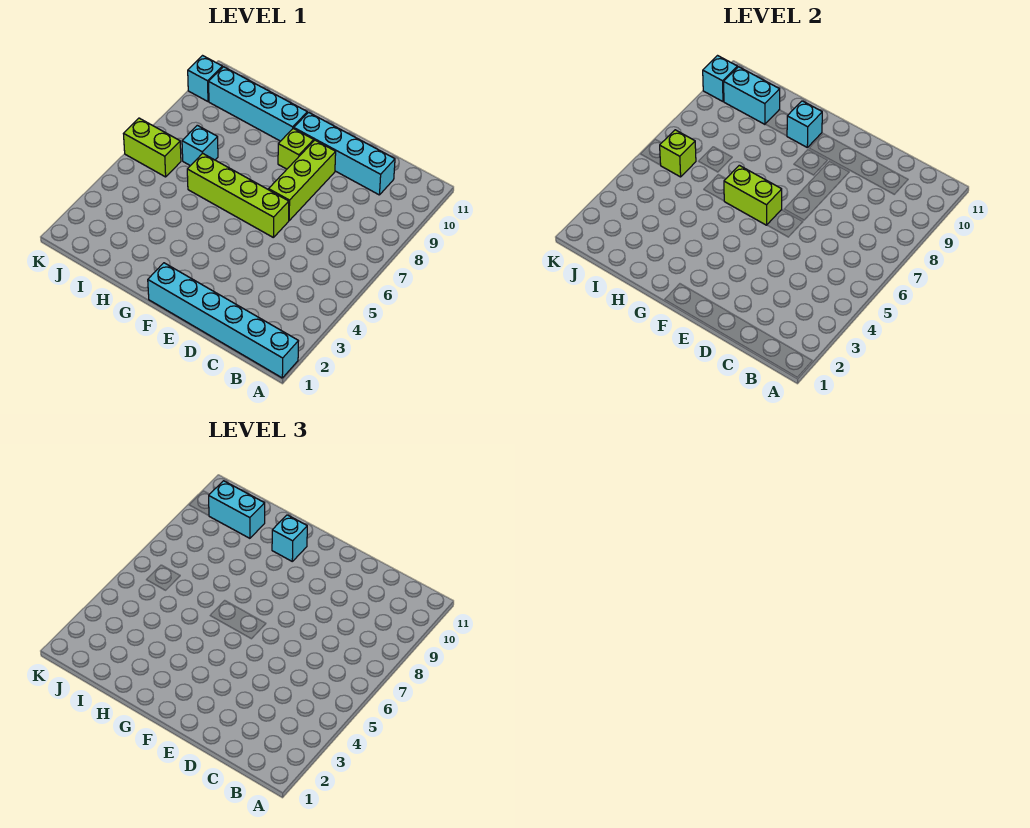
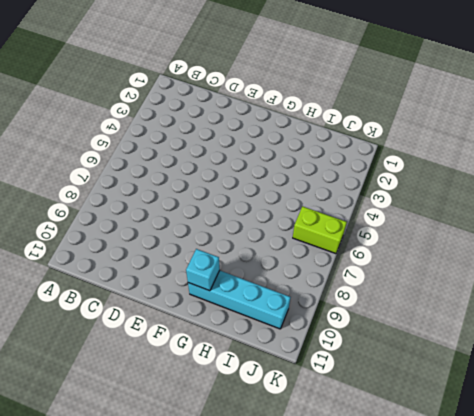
none -> cyan brick A1:F1 level 1
none -> cyan brick C10:F10 level 1
none -> lime brick E6:H6 level 1

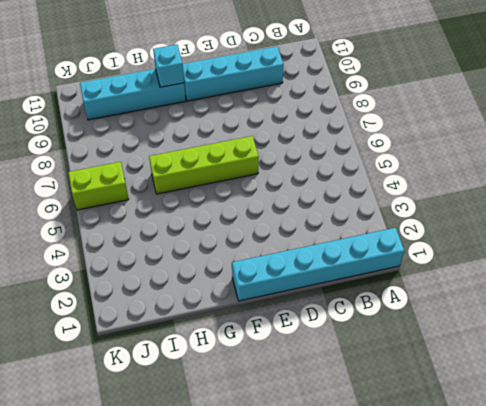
none -> lime brick E7:E9 level 1
none -> lime brick F9 level 1
none -> cyan brick I7 level 1

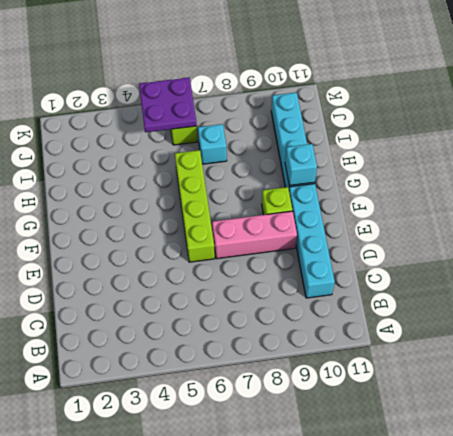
pink brick E7:E9 level 1 -> lime brick E7:E9 level 1
purple plate J5:K6 level 2 -> lime brick J6 level 2
none -> cyan brick A1:F1 level 1
none -> cyan brick K10 level 1
none -> lime brick F6:G6 level 2

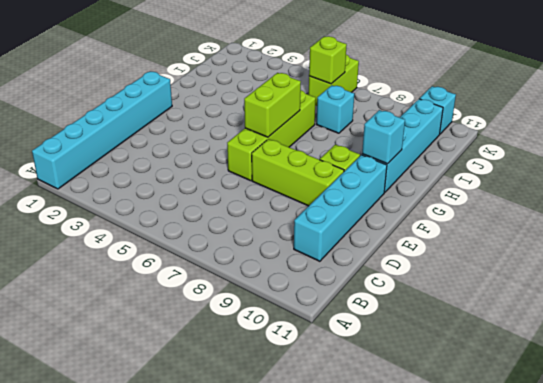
none -> cyan brick I10:J10 level 2
none -> cyan brick K10 level 2
none -> cyan brick G10 level 3

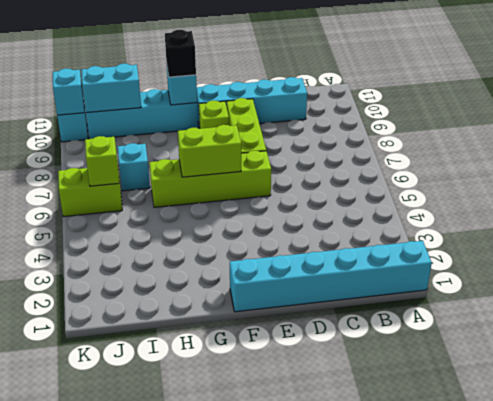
black brick G10 level 3 -> cyan brick G10 level 3
none -> cyan brick I10:J10 level 3

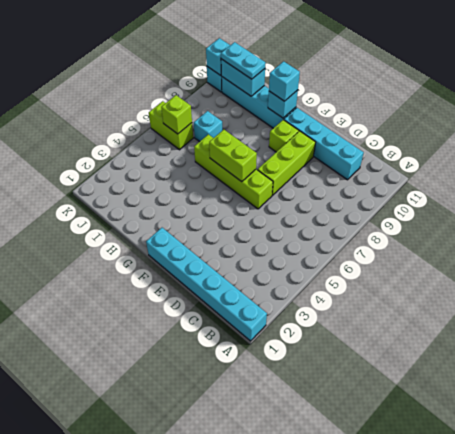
cyan plate I10:J10 level 3 -> cyan brick I10:J10 level 3

